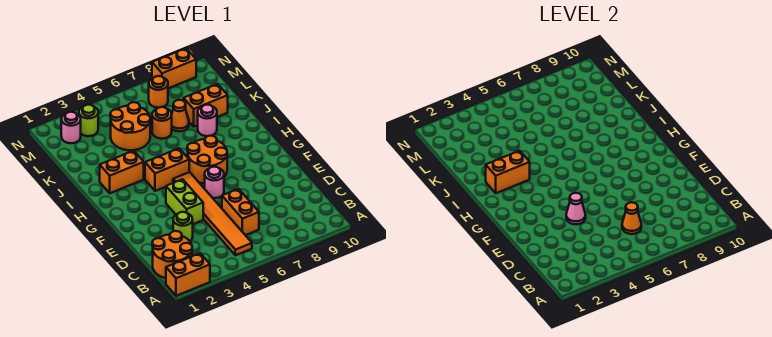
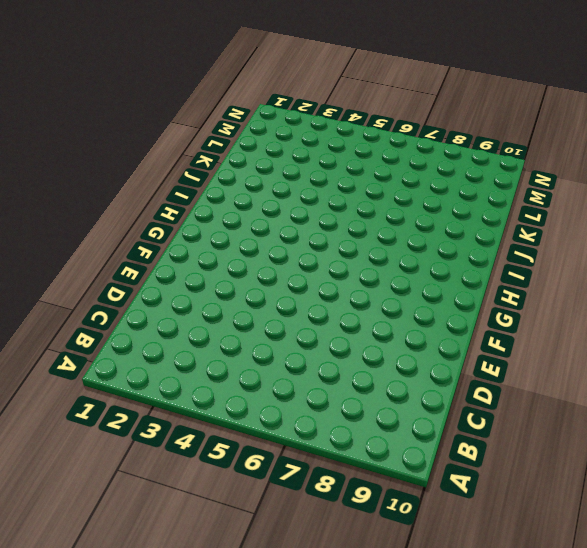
none -> orange brick A1:A2 level 1
none -> orange round brick B1:C2 level 1
none -> orange tile B5:G5 level 1

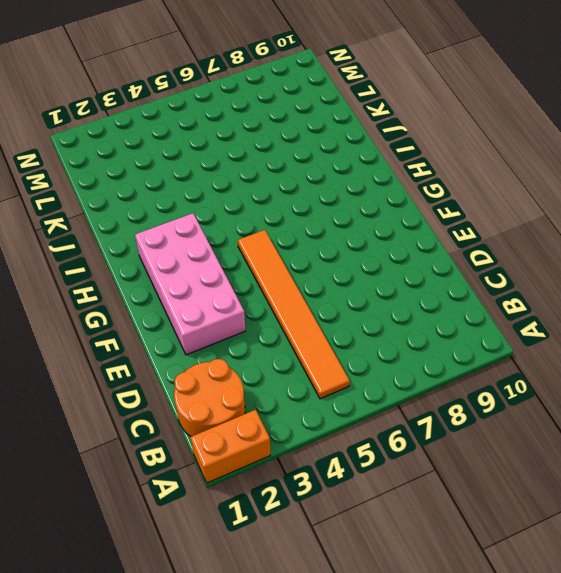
pink brick E2:H3 level 1 -> none
none -> orange brick C6:D6 level 1
none -> lime round brick D3 level 1
none -> lime brick E4:F4 level 1

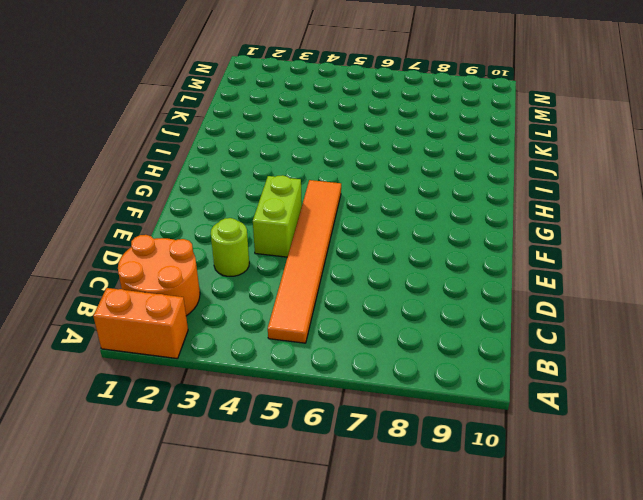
none -> orange brick C6:D6 level 1
none -> pink round brick F6 level 1
none -> orange round brick G6:H7 level 1

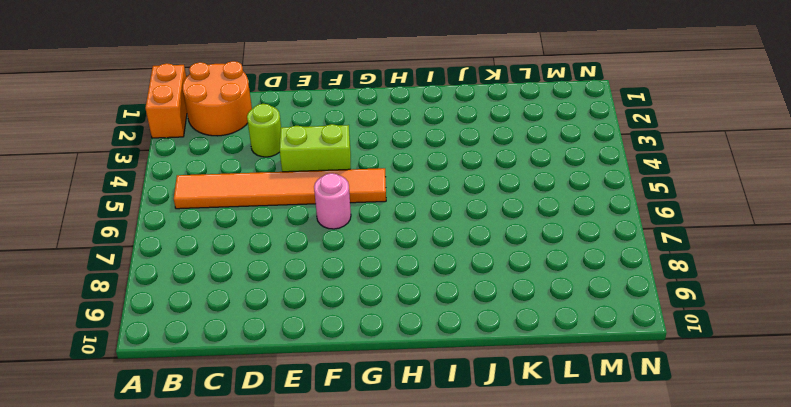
none -> orange brick C6:D6 level 1
none -> orange round brick G6:H7 level 1
none -> orange brick H4:H5 level 1

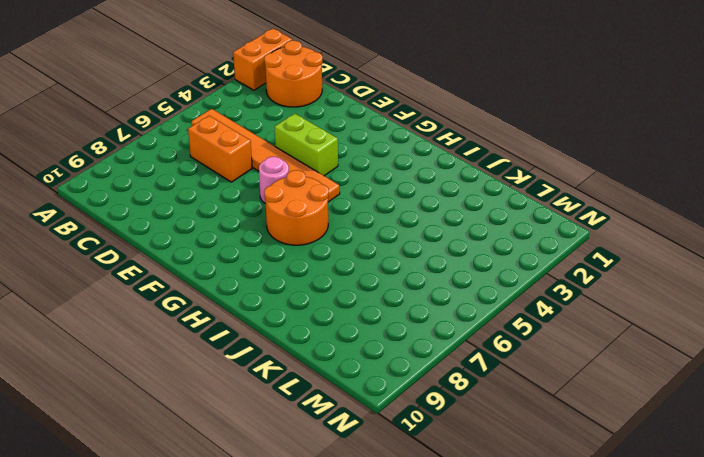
none -> lime round brick D3 level 1
none -> orange brick H4:H5 level 1
none -> orange brick I2:I3 level 1

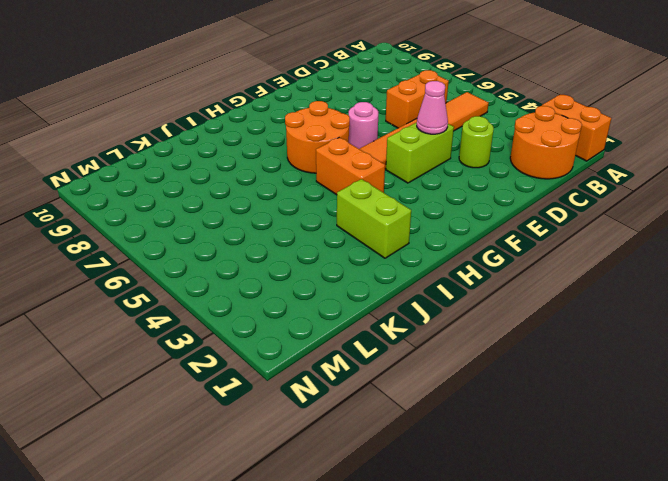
lime brick I2:I3 level 1 -> orange brick I2:I3 level 1
none -> pink round brick J8 level 1
none -> orange round brick K4:L5 level 1
none -> orange round brick K6 level 1

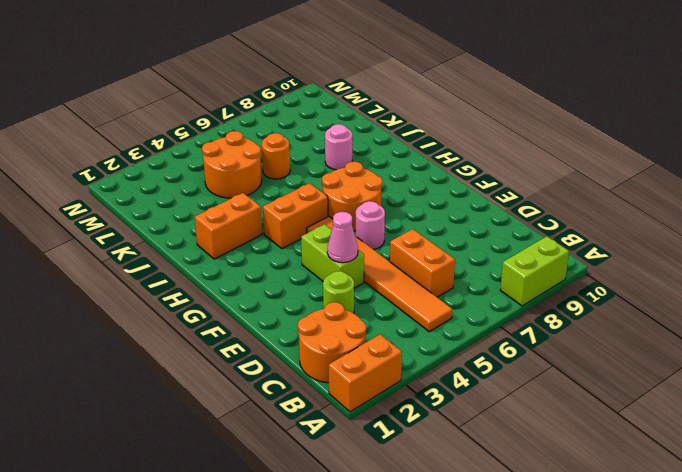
lime brick A8:A9 level 1 -> none
none -> orange cone K7 level 1
none -> orange brick K8:K9 level 1
none -> pink round brick M2 level 1

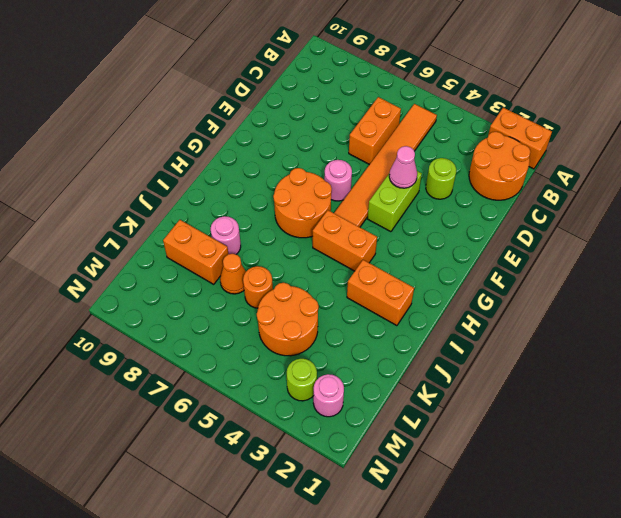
none -> orange round brick M7 level 1
none -> orange brick N8:N9 level 1
none -> orange cone C6 level 2

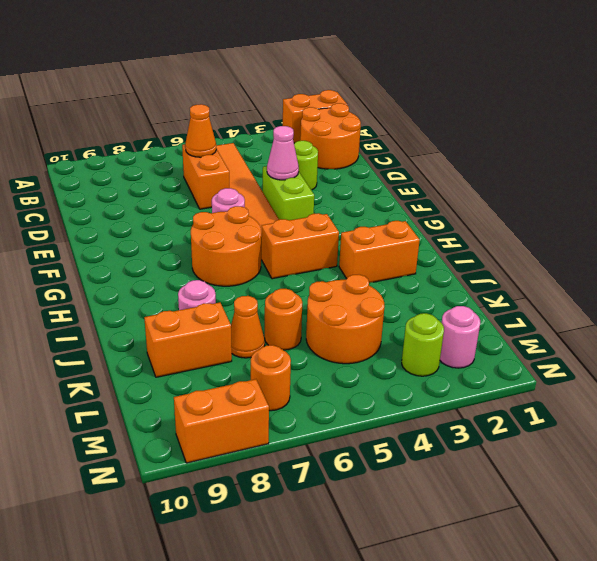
none -> orange brick I2:I3 level 2

